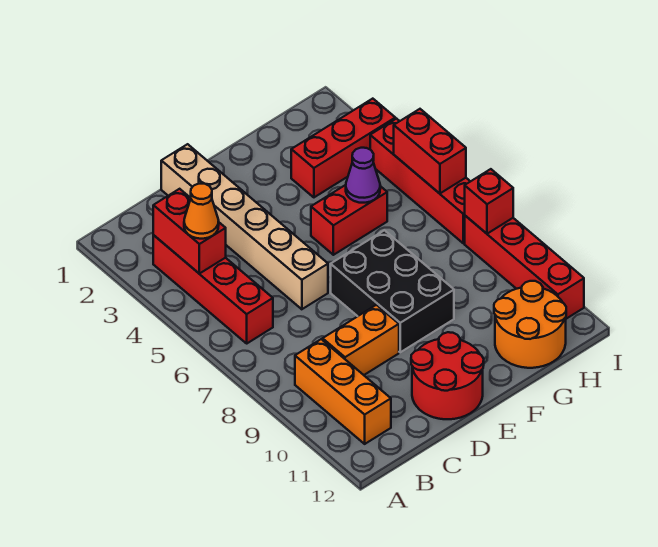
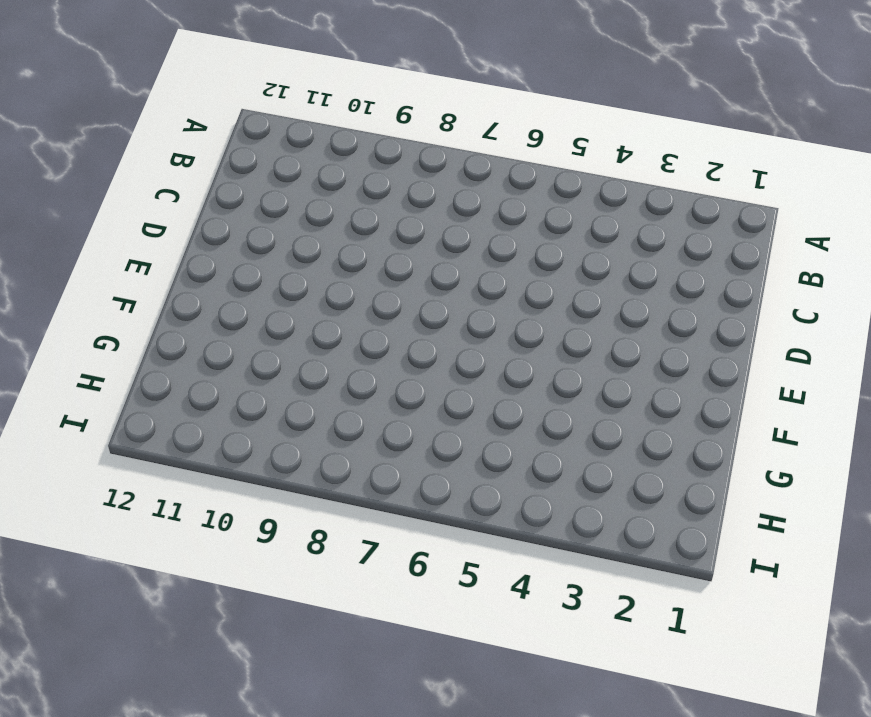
none -> red brick B3:B6 level 1
none -> orange brick B9:B11 level 1
none -> orange brick C9:D9 level 1

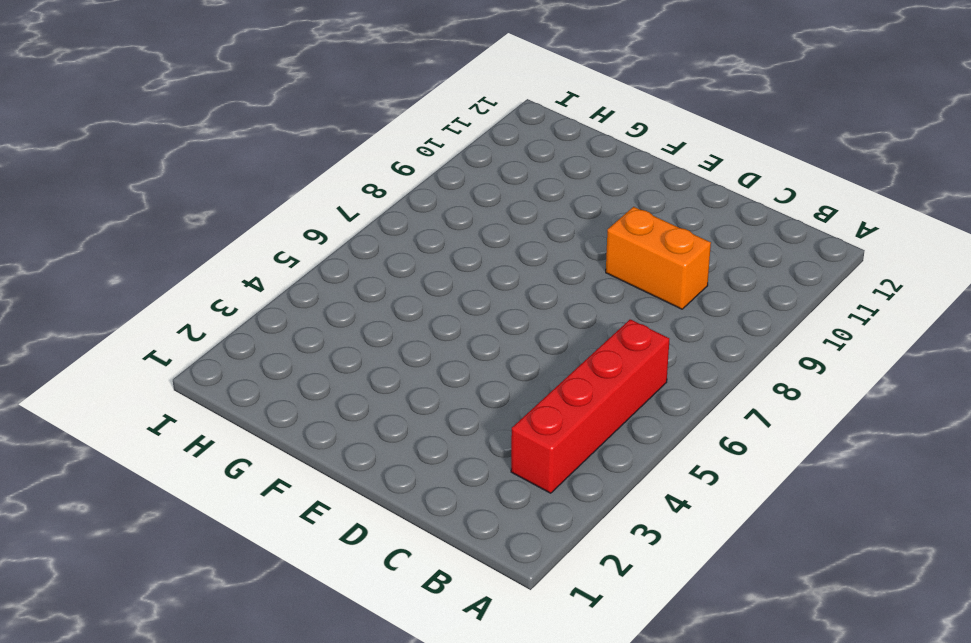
none -> orange brick B9:B11 level 1
none -> tan brick D1:D6 level 1
none -> red round brick D11:E12 level 1

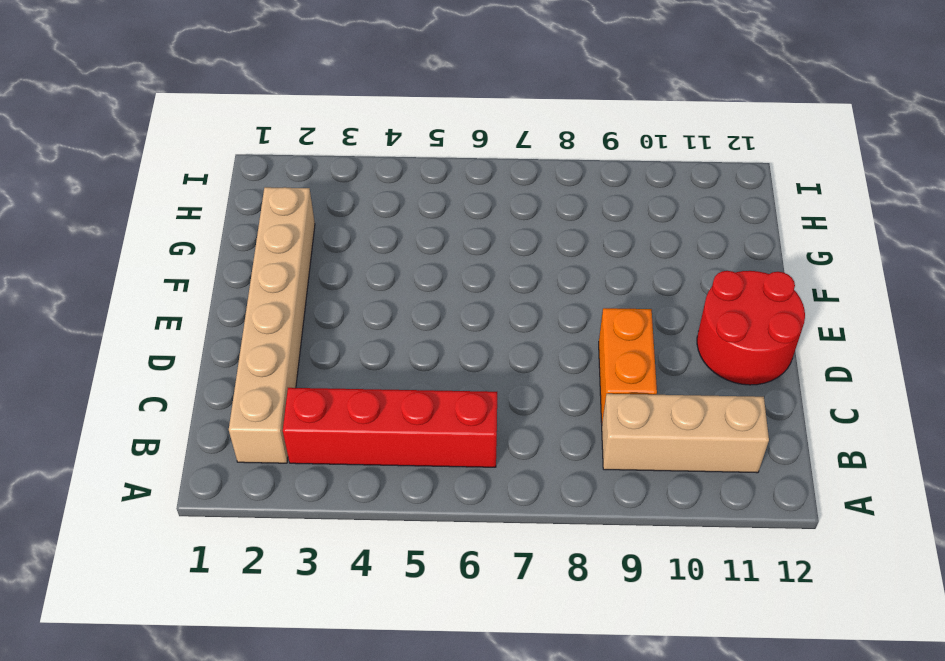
tan brick B2:G2 level 1 -> tan brick D1:D6 level 1
tan brick B9:B11 level 1 -> orange brick B9:B11 level 1
none -> black brick E7:F9 level 1
none -> red brick F5:G5 level 1
none -> red brick G3:I3 level 1

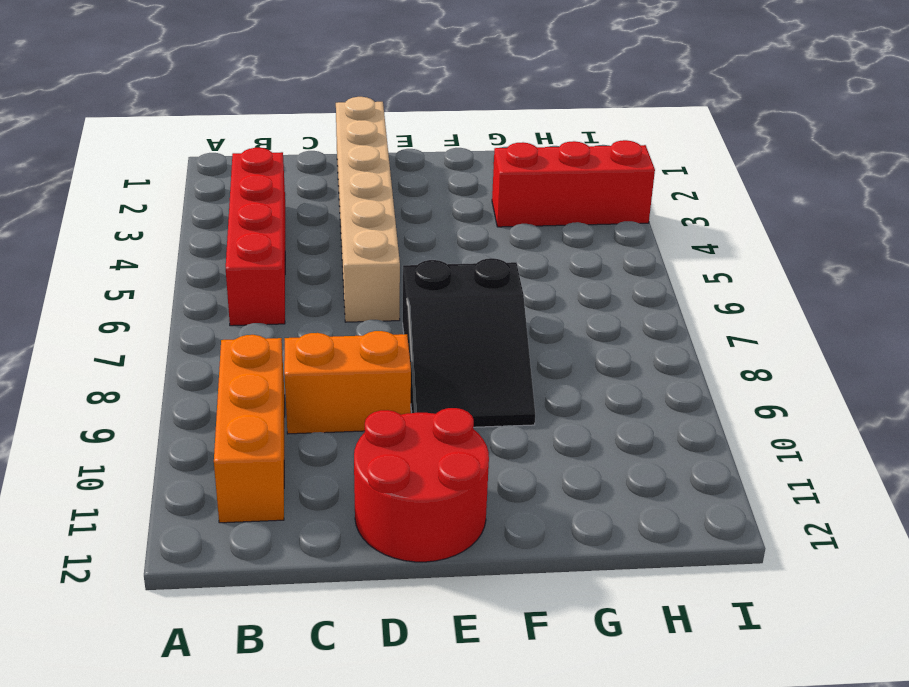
black slope E7:F9 level 1 top 7 -> black brick E7:F9 level 1
none -> red brick F5:G5 level 1
none -> orange round brick G11:H12 level 1
none -> red brick I4:I7 level 1

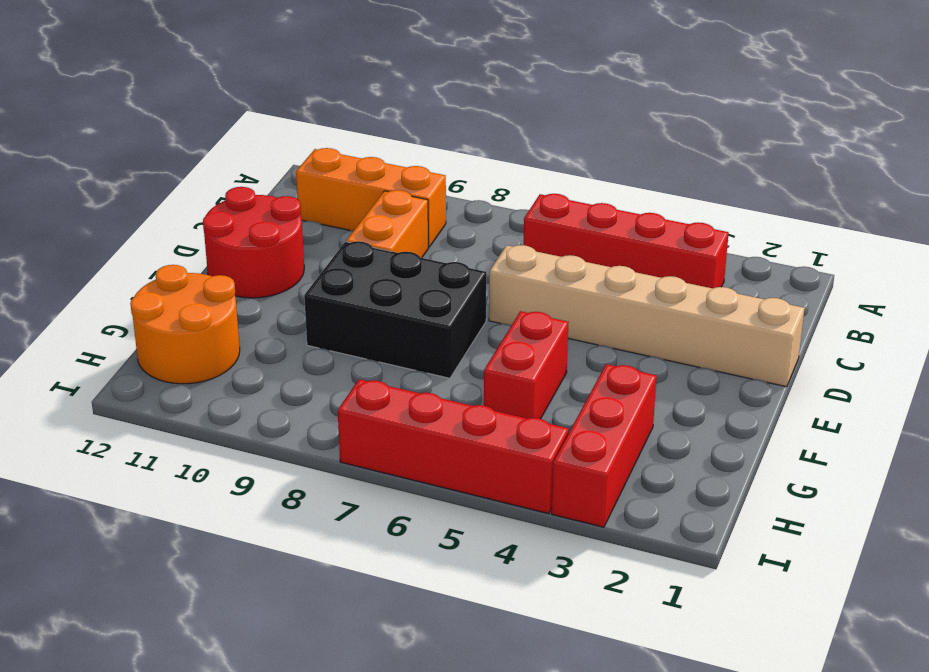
none -> red brick I8:I11 level 1
none -> red brick B3:B4 level 2
none -> purple cone G5 level 2

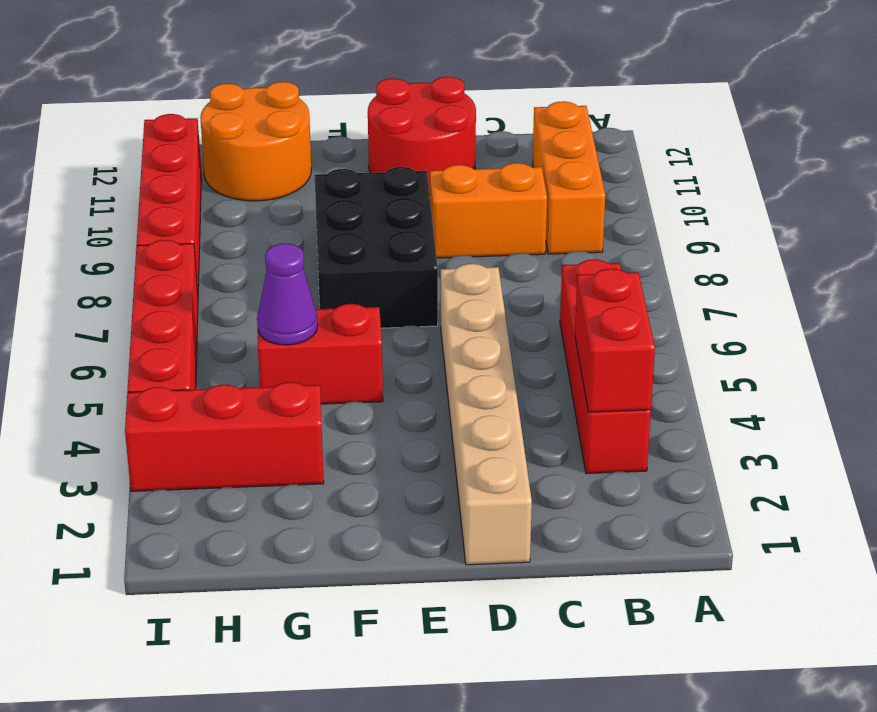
none -> red brick I5:I6 level 2
none -> red brick I8 level 2
none -> orange cone B4 level 3

